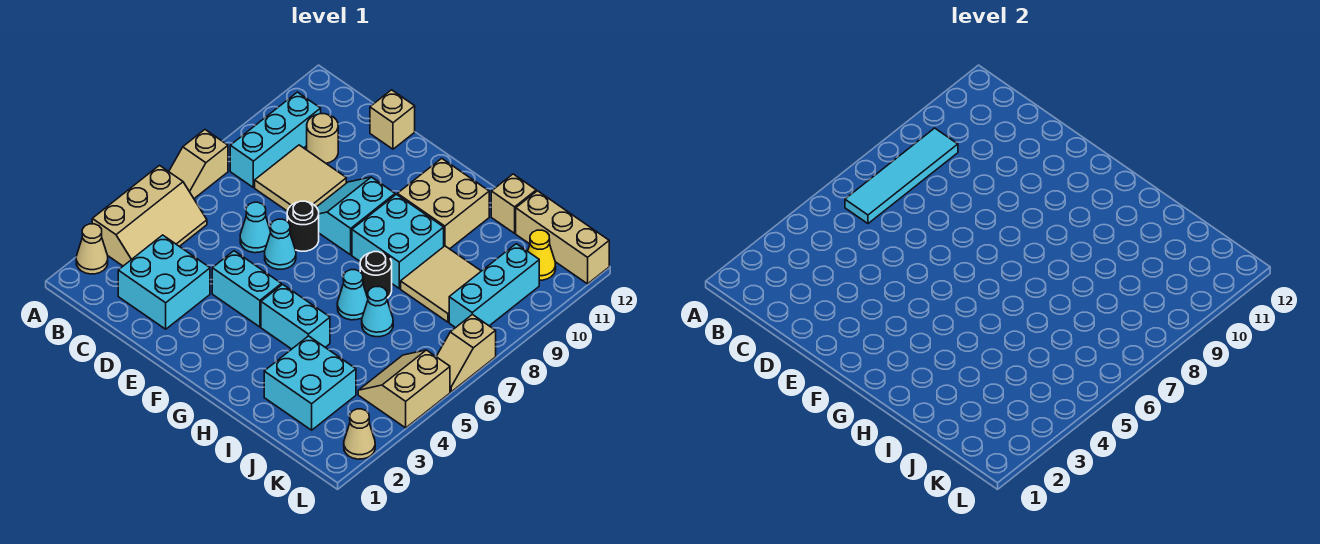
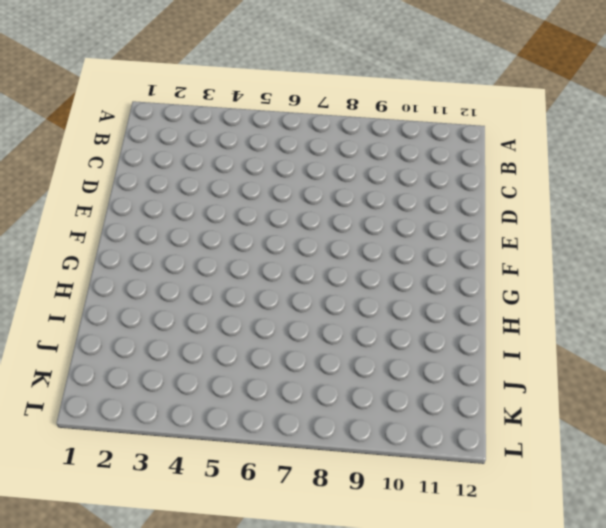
none -> tan cone A2 level 1
none -> tan slope A3:B5 level 1 top A
none -> tan slope A6:A7 level 1 top 7

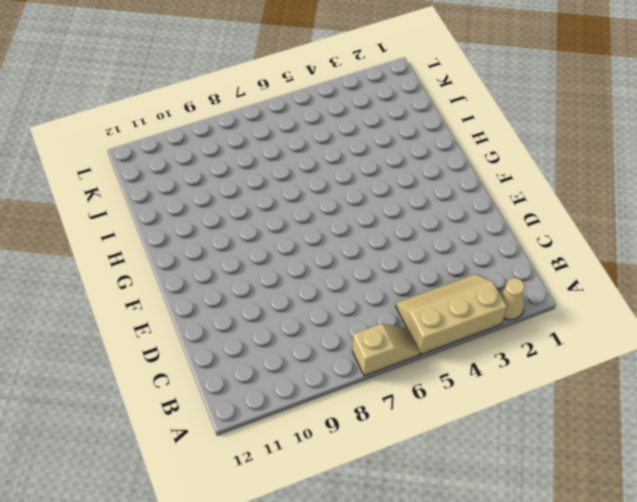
none -> cyan brick B8:B10 level 1
none -> cyan brick C2:D3 level 1
none -> tan tile C8:D9 level 1

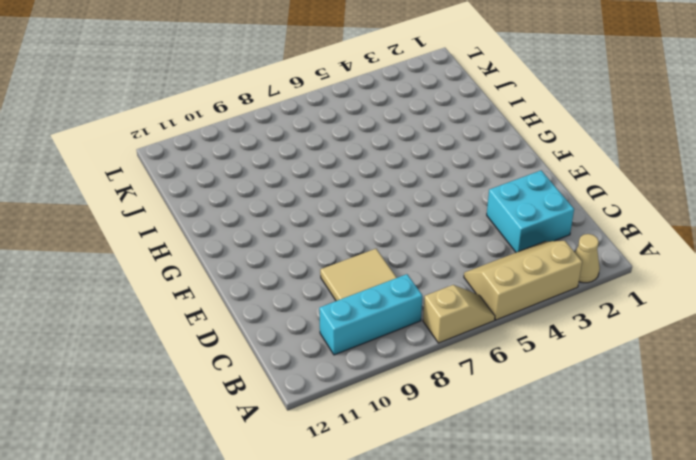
none -> tan round brick C10 level 1
none -> cyan cone D6 level 1
none -> tan brick D12 level 1

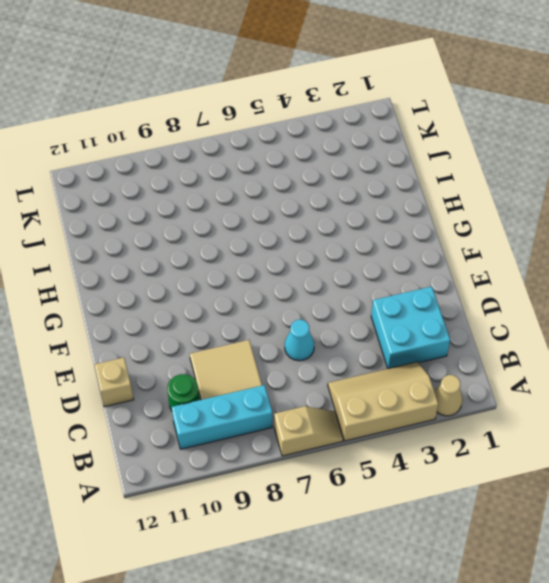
green round brick C10 level 1 -> tan round brick C10 level 1
none -> cyan brick E4:F4 level 1
none -> cyan cone E6 level 1
none -> black round brick E7 level 1

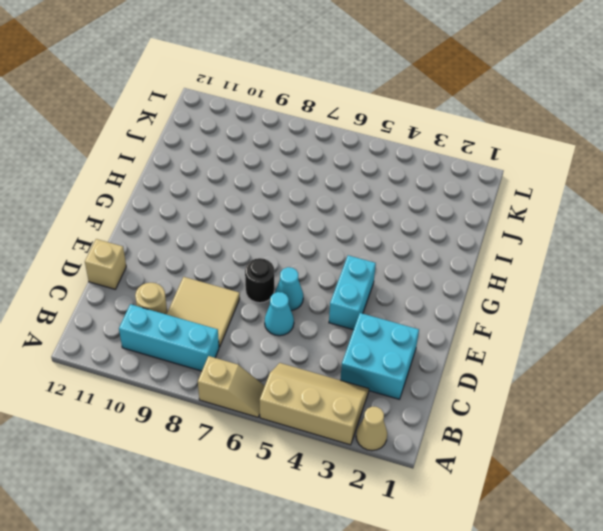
none -> cyan slope E8:F9 level 1 top F
none -> cyan brick G4:H4 level 1
none -> cyan brick G8:H9 level 1

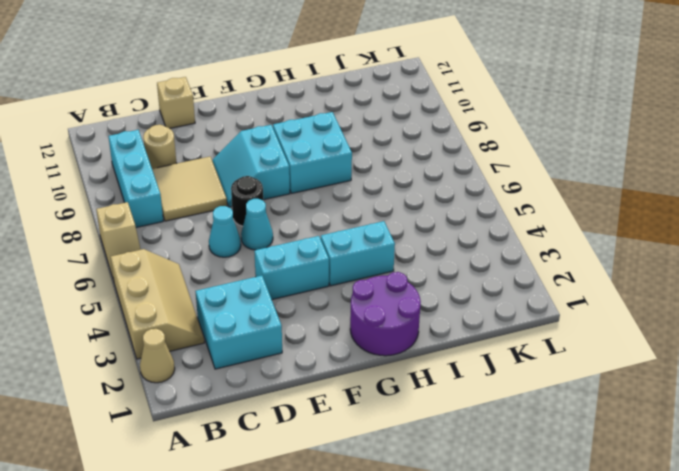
purple round brick G1:H2 level 1 -> none
none -> tan brick G10:H11 level 1
none -> cyan cone H6 level 1
none -> black round brick H7 level 1

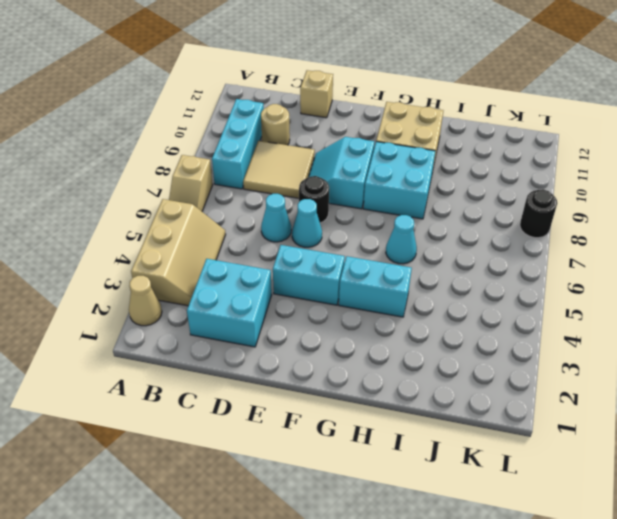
black round brick L8 level 1 -> black round brick H7 level 1
none -> cyan brick I2:J3 level 1
none -> cyan cone I6 level 1
none -> tan tile I8:J9 level 1

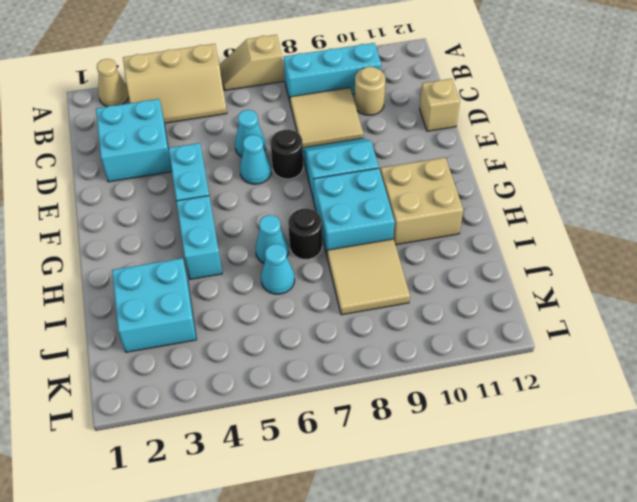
none -> tan brick I12 level 1
none -> tan brick J12:L12 level 1
none -> tan slope K4:L5 level 1 top L

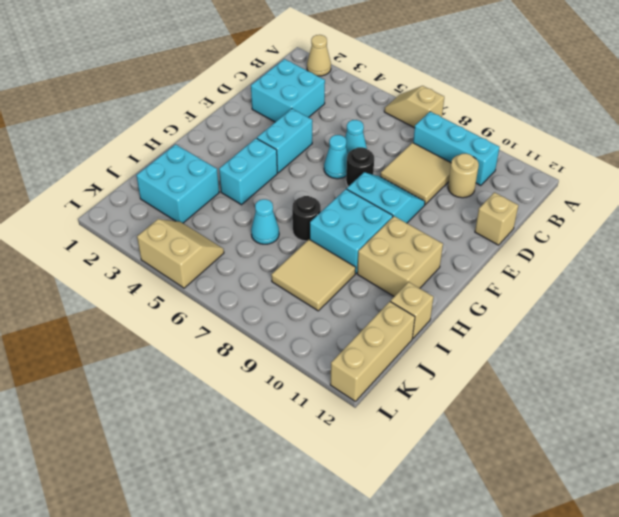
none -> tan slope A3:B5 level 1 top A
none -> cyan cone H6 level 1
none -> cyan brick K8:K10 level 1

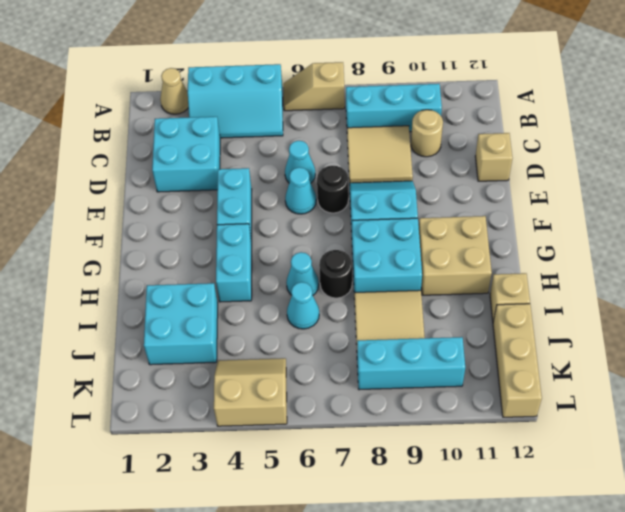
cyan slope A3:B5 level 1 top A -> tan slope A3:B5 level 1 top A
none -> yellow cone K11 level 1
none -> tan cone L2 level 1
none -> tan slope L6:L7 level 1 top 7

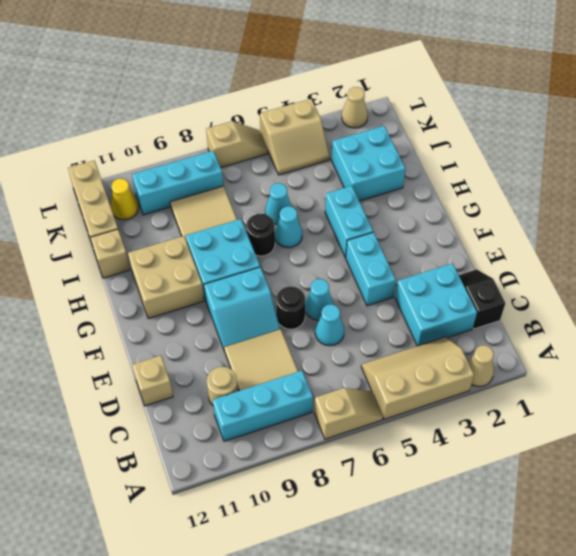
black slope C1:D1 level 1 top C -> none
none -> cyan tile B6:B9 level 2

